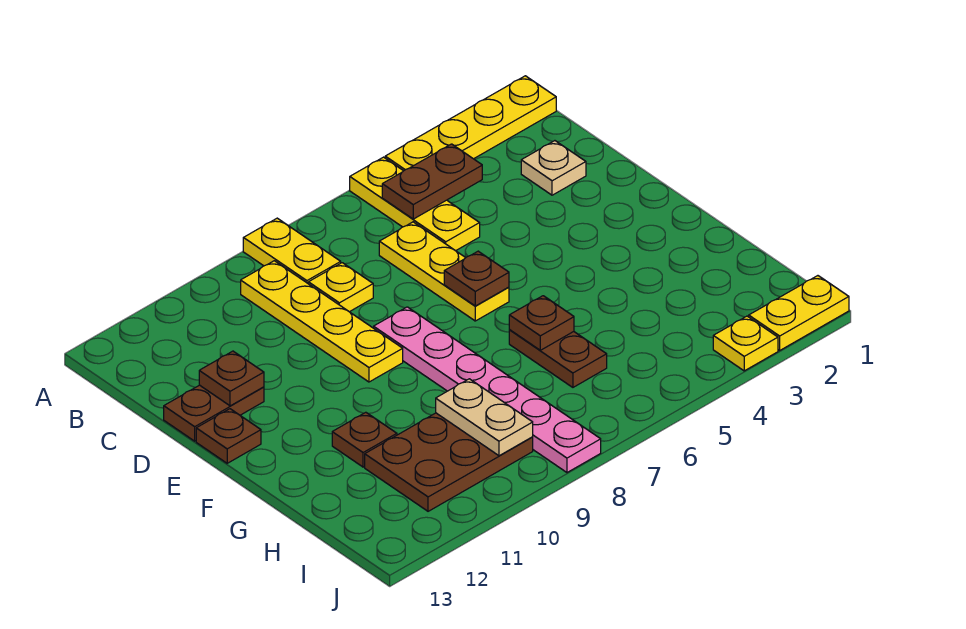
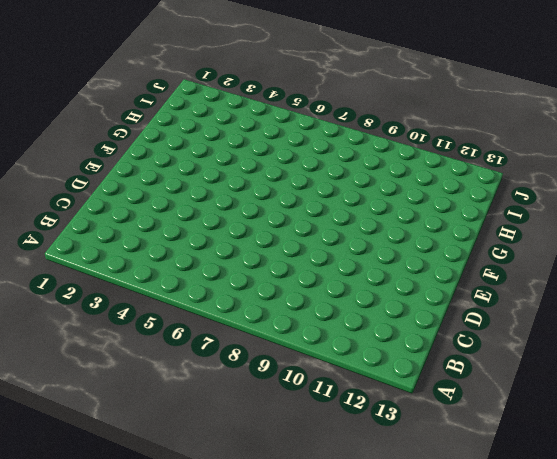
none -> yellow plate A1:A4 level 1
none -> yellow plate A5:C5 level 1
none -> yellow plate A8:B8 level 1

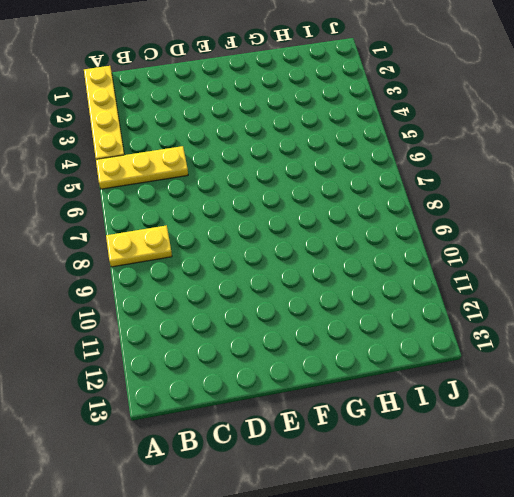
none -> yellow plate B9:E9 level 1
none -> tan plate C2 level 1
none -> yellow plate C6:E6 level 1

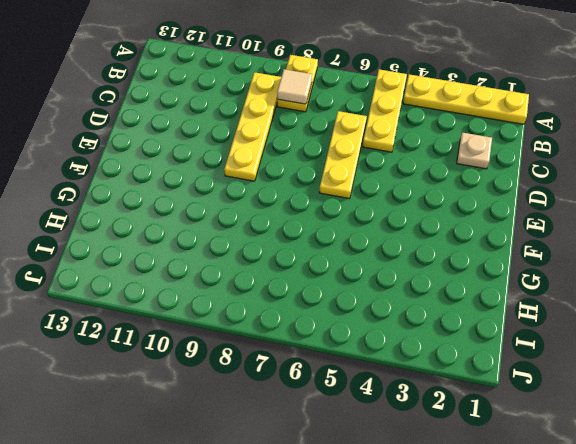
tan tile B8 level 2 -> none
none -> yellow plate C8 level 1
none -> brown plate D12:D13 level 1
none -> pink plate E8:J8 level 1

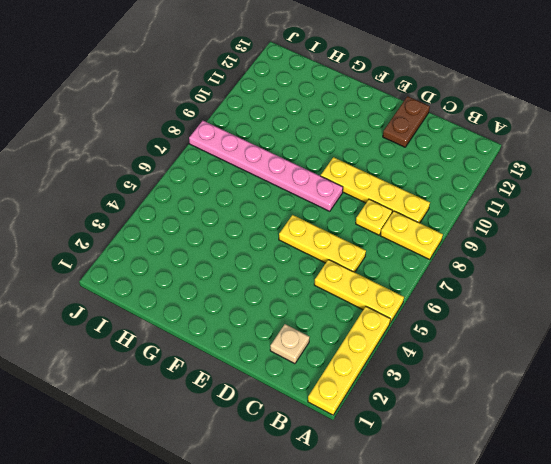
none -> brown plate E13 level 1
none -> brown plate G6:H6 level 1
none -> brown plate G11 level 1

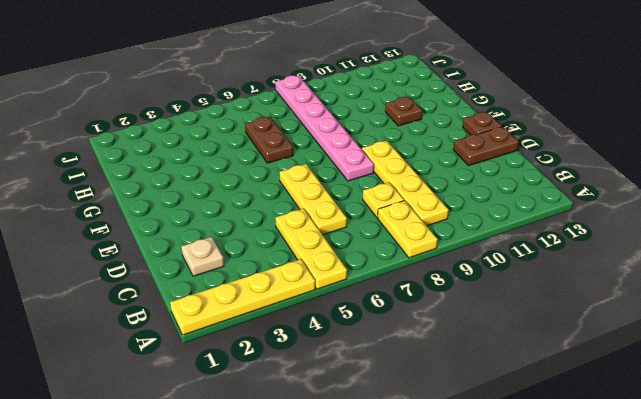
none -> brown plate H9:I11 level 1
none -> yellow plate J1:J2 level 1
none -> yellow plate J3 level 1

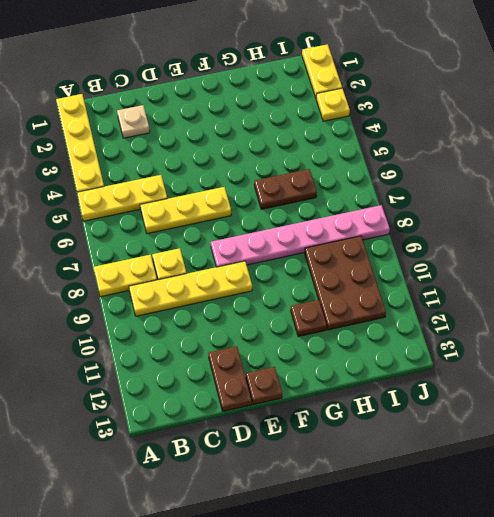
none -> brown plate B4:B5 level 2
none -> brown plate D12 level 2
none -> brown plate E6 level 2

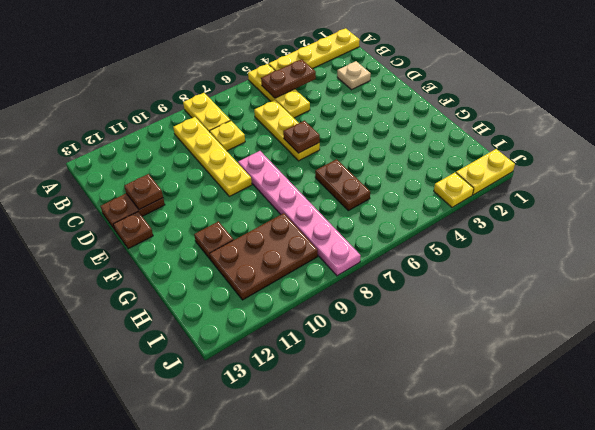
none -> brown plate G6 level 2
none -> tan plate H9:I9 level 2

